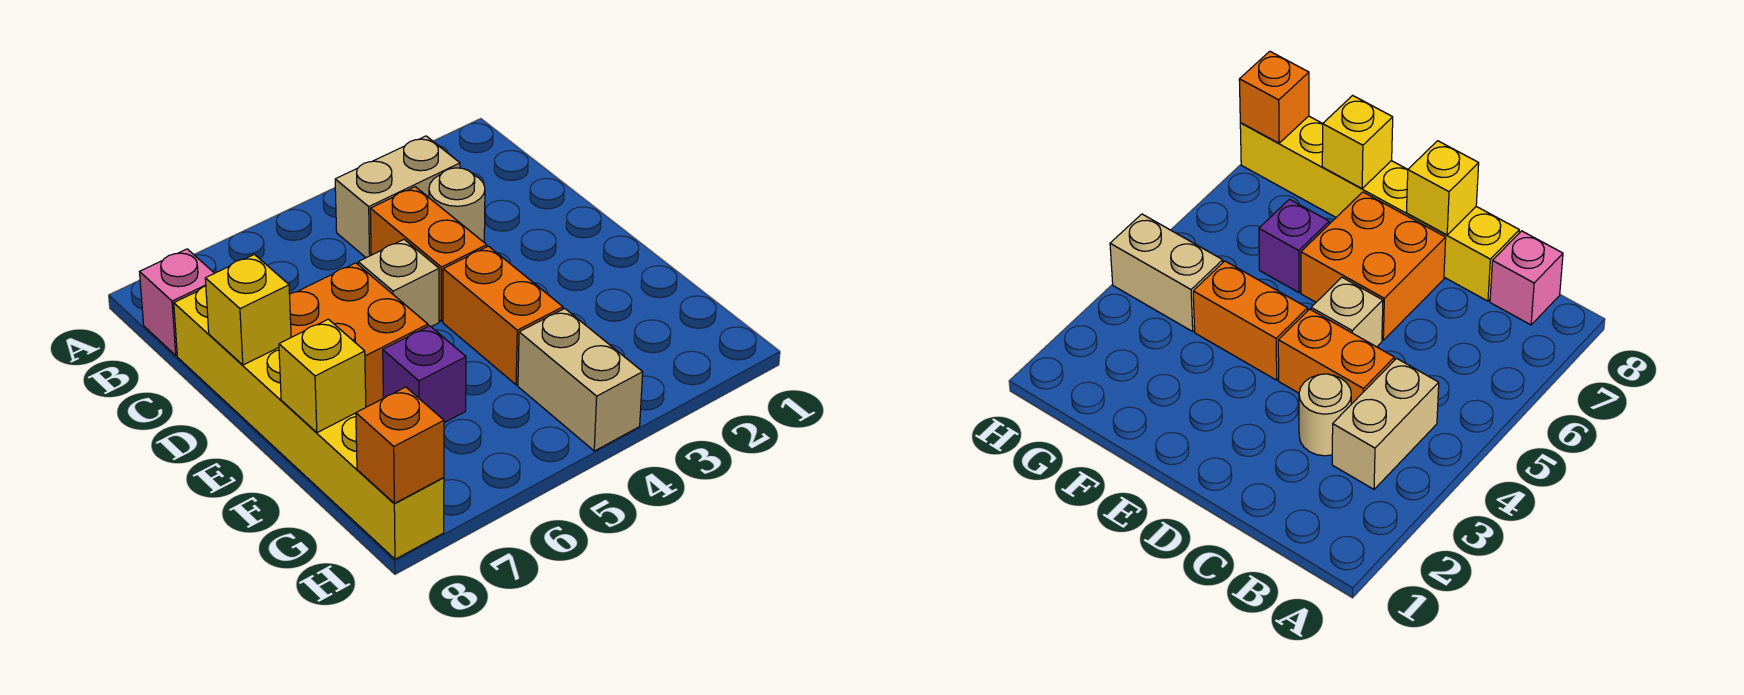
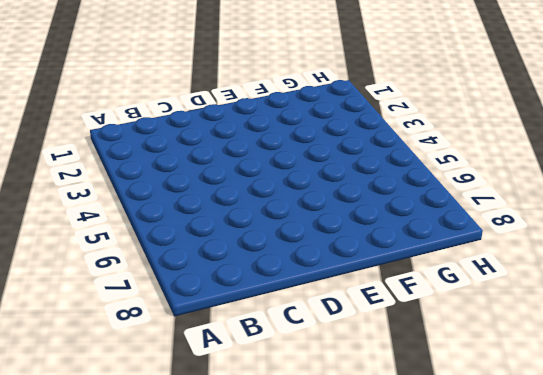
none -> tan brick B3:B4 level 1
none -> pink brick B8 level 1
none -> tan round brick C3 level 1

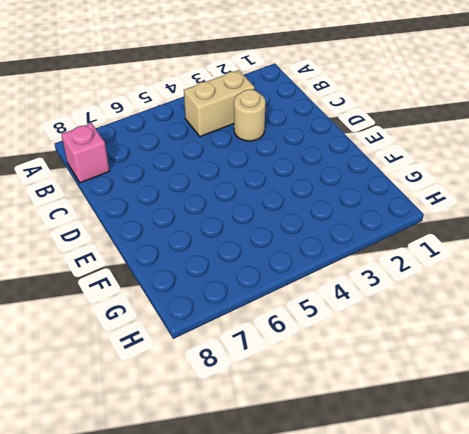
none -> orange brick C4:D4 level 1
none -> yellow brick C8:H8 level 1
none -> tan brick D5 level 1

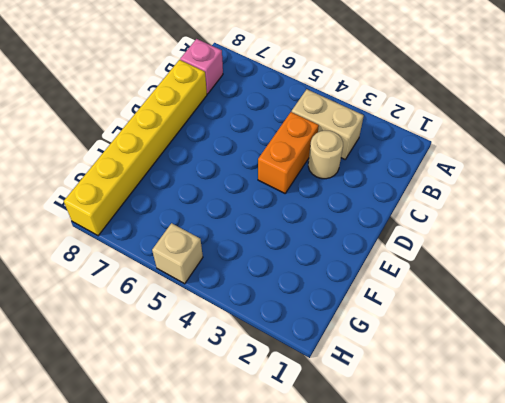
tan brick H5 level 1 -> tan brick D5 level 1
none -> orange brick D6:E7 level 1
none -> orange brick E4:F4 level 1
none -> purple brick F6 level 1

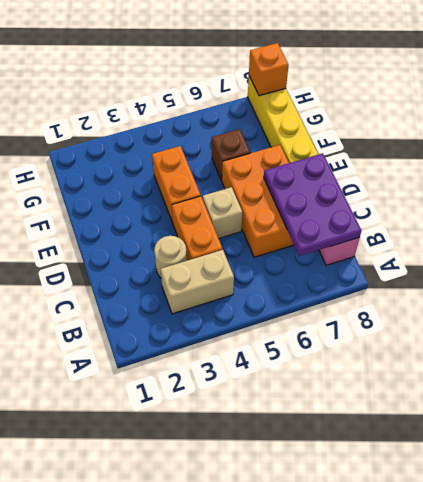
purple plate B7:D8 level 2 -> yellow brick D8 level 2
orange brick C6:E7 level 1 -> orange brick D6:E7 level 1
brown brick F6 level 1 -> purple brick F6 level 1
none -> tan brick G4:H4 level 1
none -> yellow brick F8 level 2

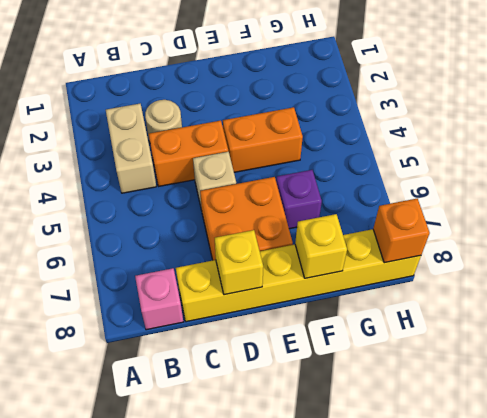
none -> tan brick G4:H4 level 1

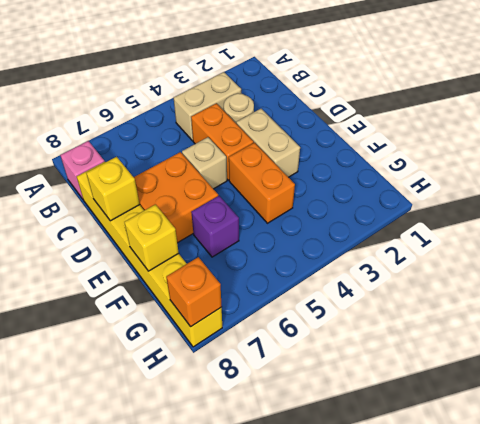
tan brick D3:E3 level 1 -> tan brick G4:H4 level 1

